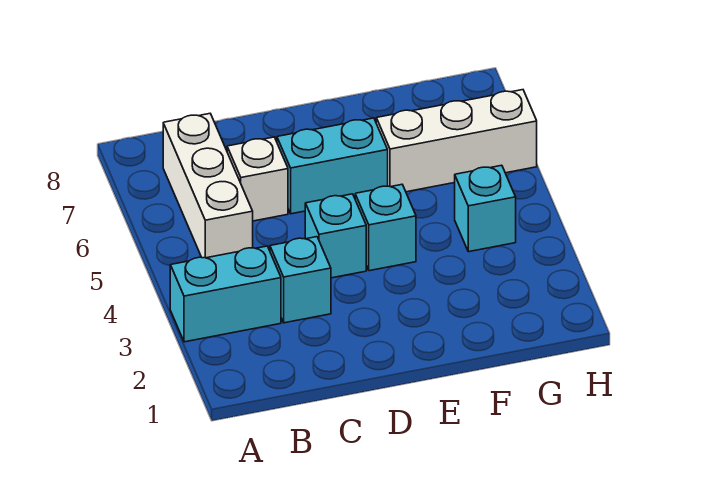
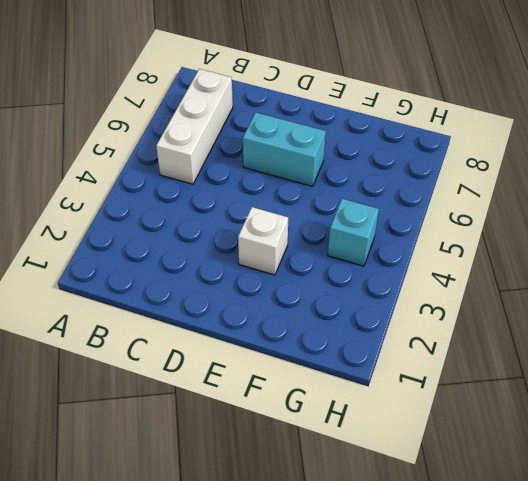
white brick E3 level 1 -> white brick C6 level 1
none -> cyan brick A3:B3 level 1
none -> cyan brick C3 level 1

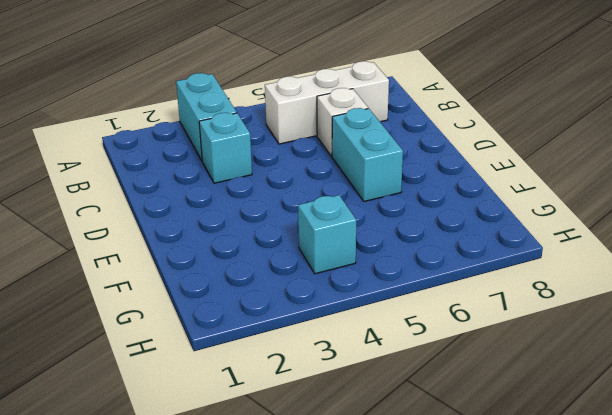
none -> cyan brick D4 level 1
none -> cyan brick E4 level 1

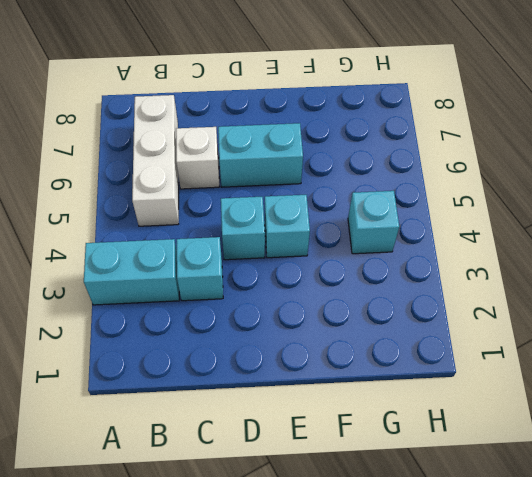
none -> white brick F6:H6 level 1

